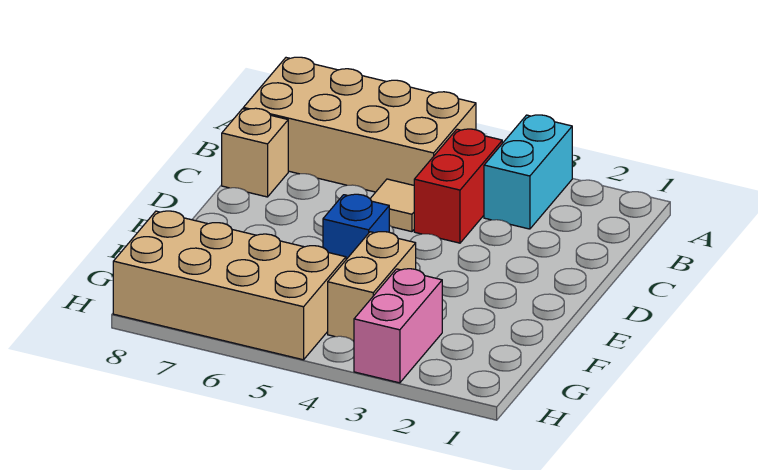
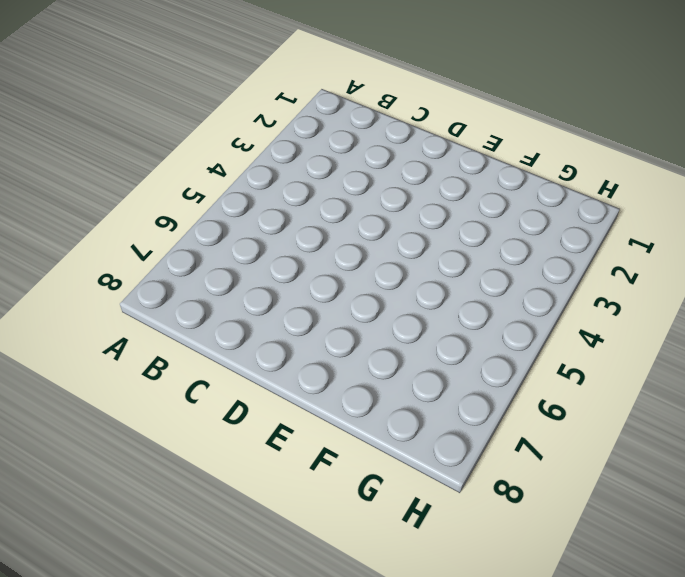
none -> cyan brick A3:B3 level 1
none -> tan brick A5:B8 level 1

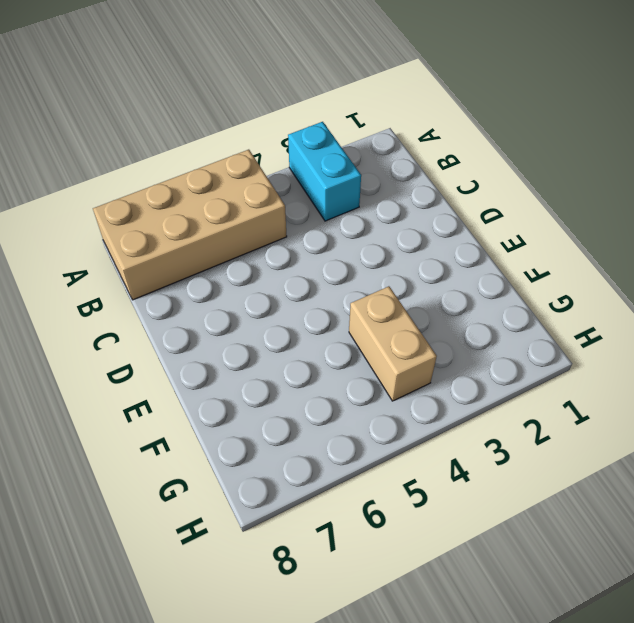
none -> red brick B4:C4 level 1
none -> tan tile C5 level 1

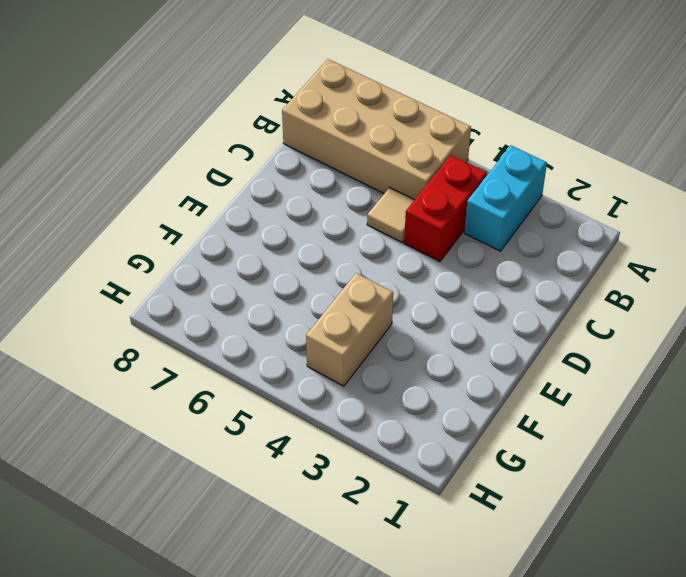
none -> tan brick C8 level 1
none -> blue brick E5 level 1

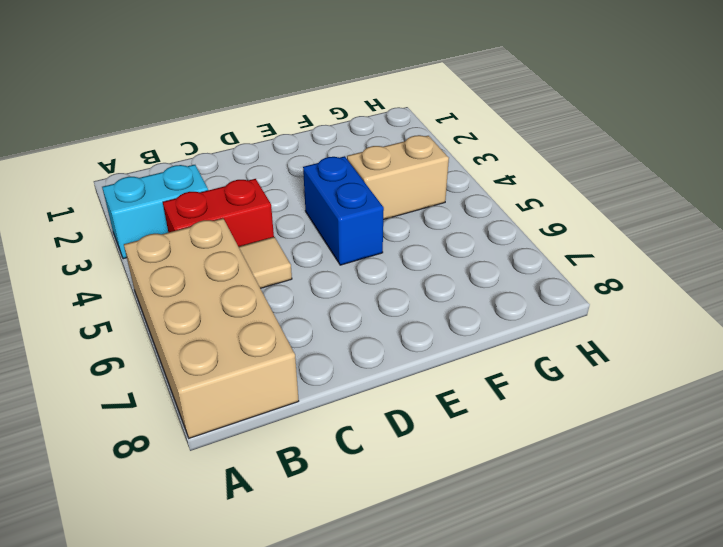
blue brick E4:E5 level 1 -> blue brick E5 level 1
none -> tan brick C8 level 1
none -> pink brick G3:H3 level 1

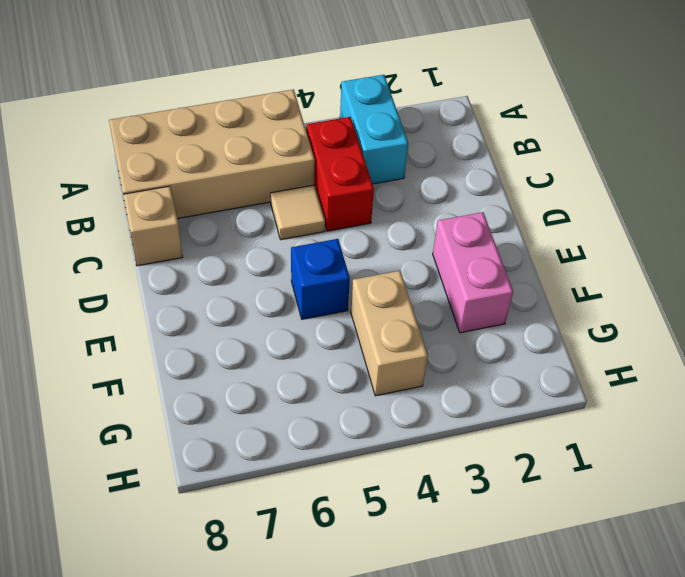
pink brick E2:F2 level 1 -> pink brick G3:H3 level 1
none -> tan brick G5:H8 level 1

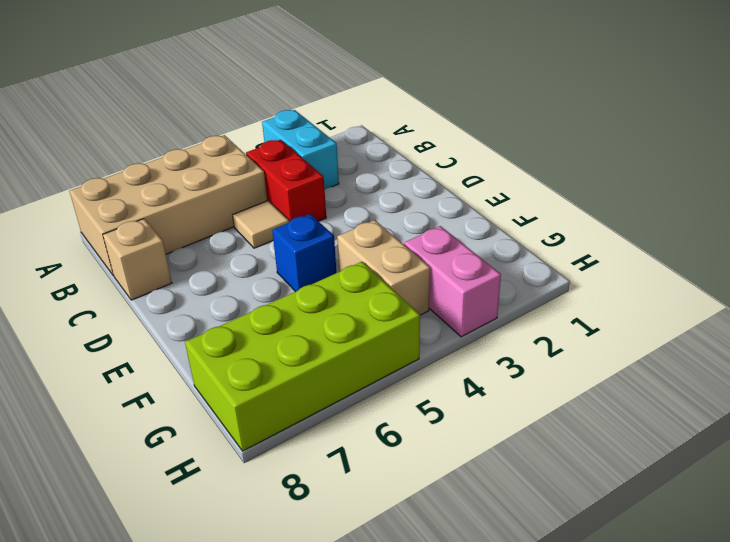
lime brick G5:H8 level 1 -> tan brick G5:H8 level 1

